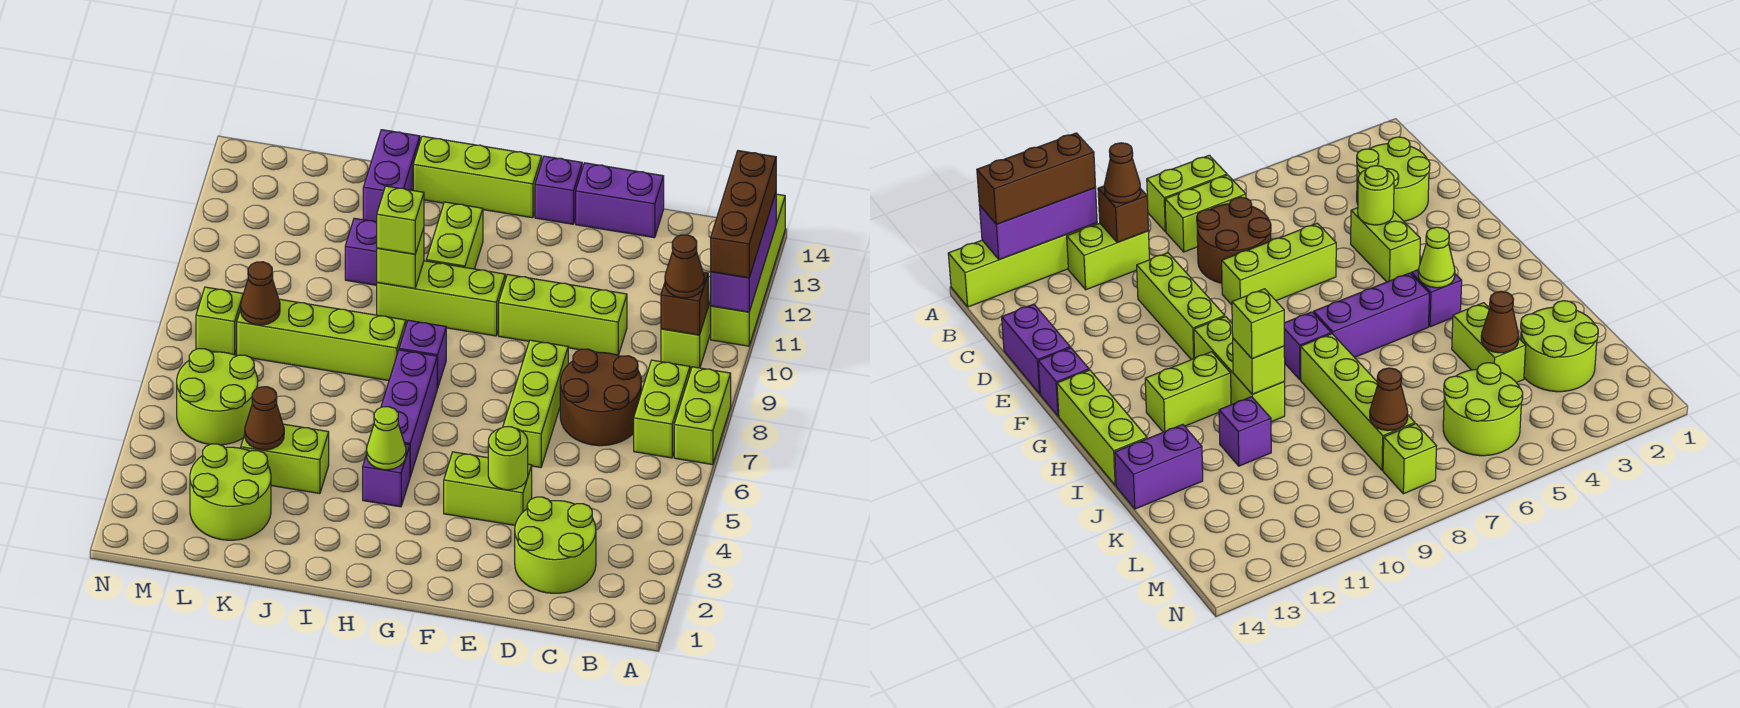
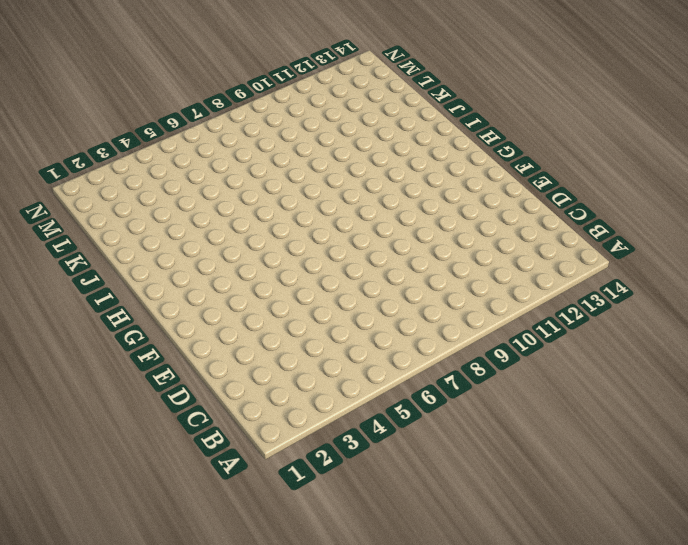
none -> lime brick A7:A8 level 1
none -> lime brick A11:A14 level 1
none -> lime brick B7:B8 level 1
none -> lime brick B10:B11 level 1

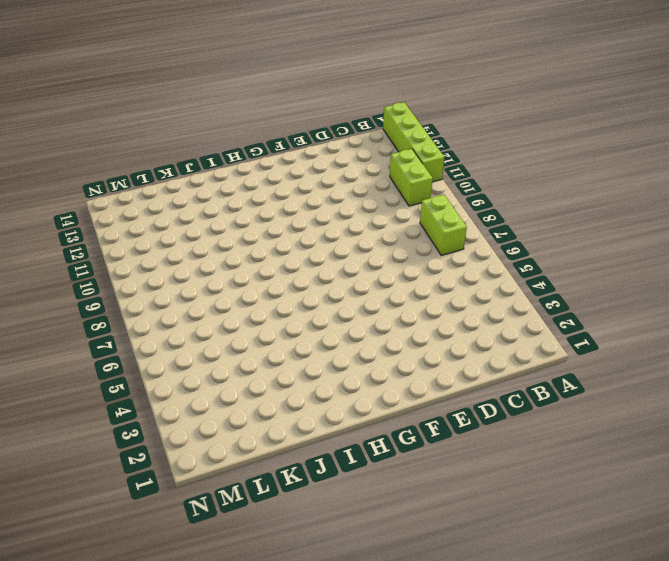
none -> lime brick A7:A8 level 1
none -> lime round brick C2:D3 level 1
none -> brown round brick C7:D8 level 1
none -> lime brick D10:F10 level 1

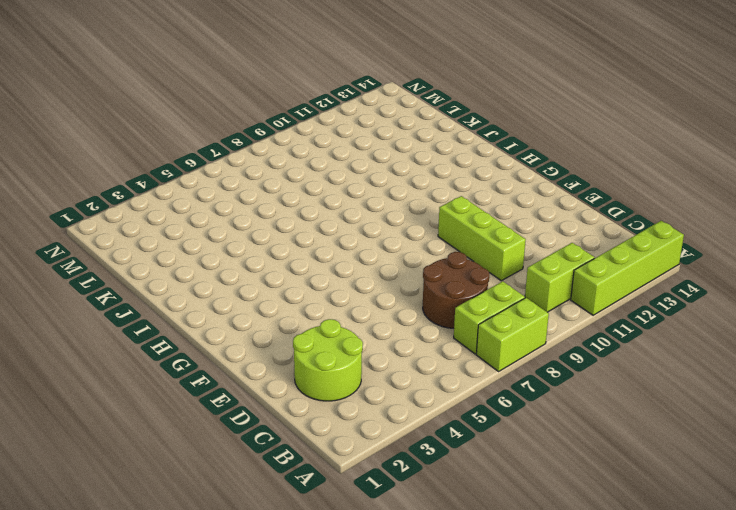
none -> purple brick D14:E14 level 1
none -> lime brick E4:F4 level 1
none -> lime brick E6:E8 level 1
none -> purple brick F14 level 1

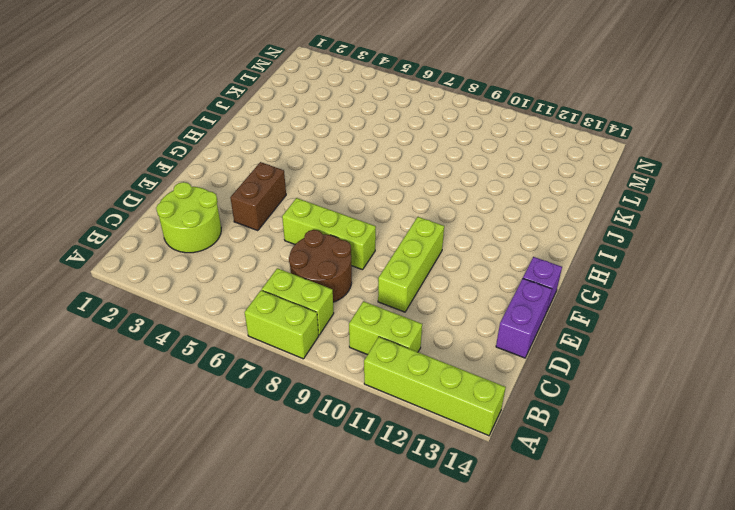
brown brick E4:F4 level 1 -> lime brick E4:F4 level 1
none -> lime brick G10:I10 level 1
none -> lime brick G14:I14 level 1
none -> purple brick H4 level 1
none -> purple brick H5:H7 level 1

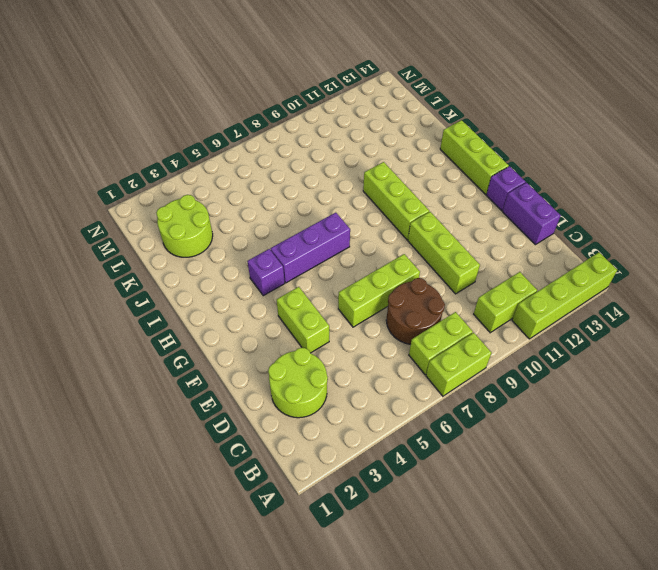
none -> purple brick H8 level 1
none -> lime brick H11:H12 level 1
none -> lime brick I8:L8 level 1
none -> lime brick J4:K4 level 1

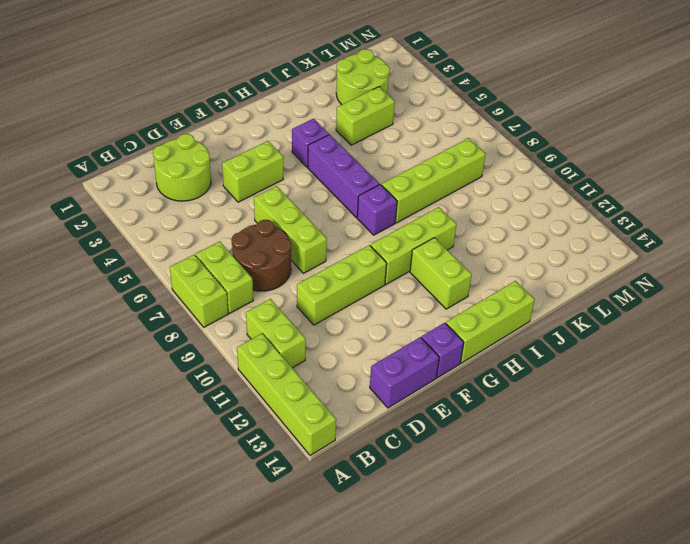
none -> purple brick J11 level 1
none -> purple brick J13:J14 level 1
none -> lime round brick L5:M6 level 1
none -> lime brick M8 level 1

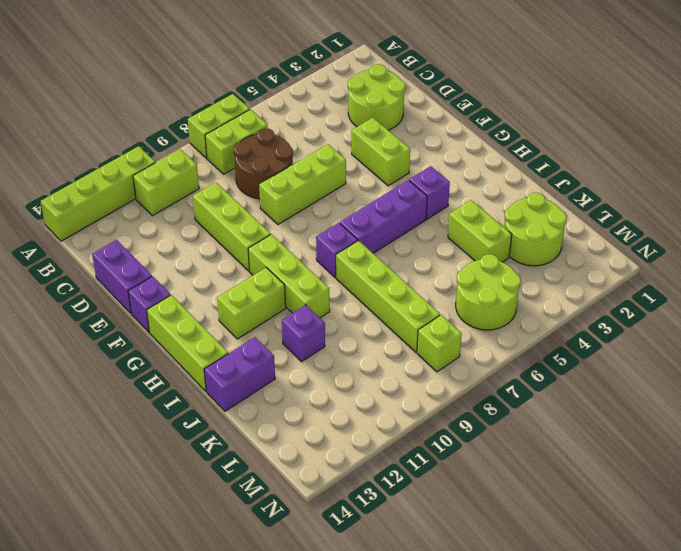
none -> purple brick A11:A13 level 2
none -> brown brick B10 level 2
none -> lime round brick E4 level 2
none -> lime cone H4 level 2

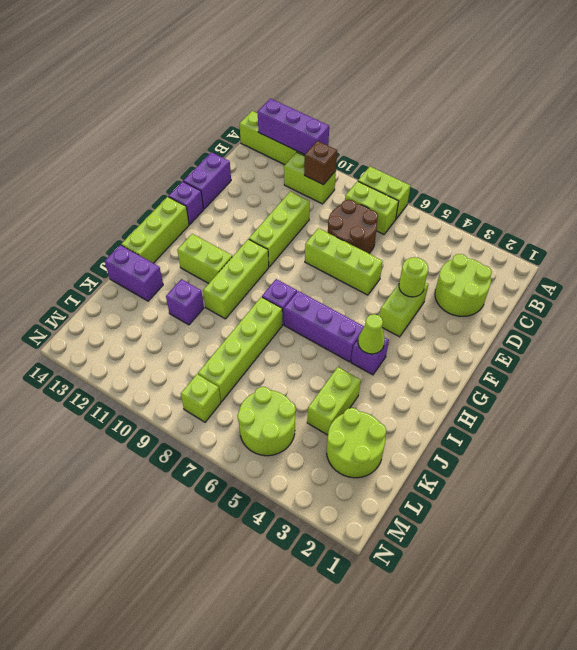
none -> lime brick I10 level 2
none -> brown cone K4 level 2
none -> brown cone L8 level 2
none -> brown brick A11:A13 level 3

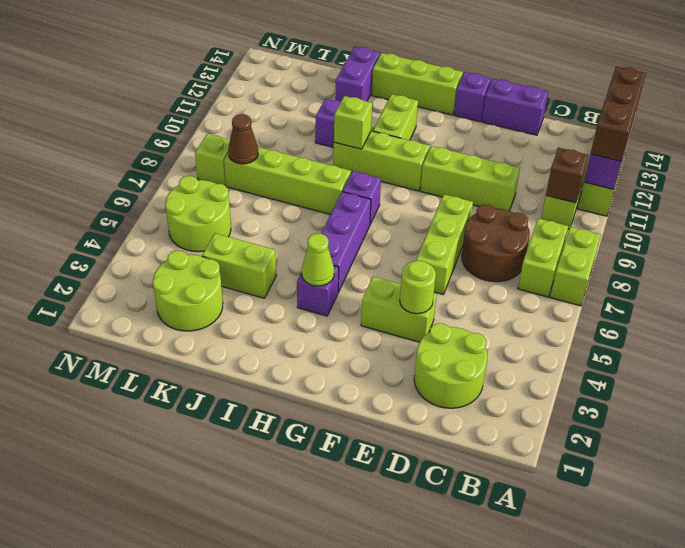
none -> brown cone K4 level 2
none -> brown cone B10 level 3
none -> lime brick I10 level 3

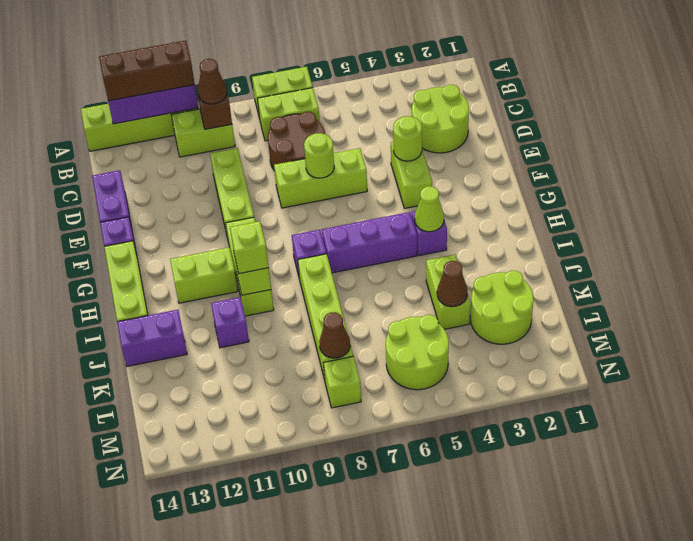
lime round brick E7 level 2 -> none

